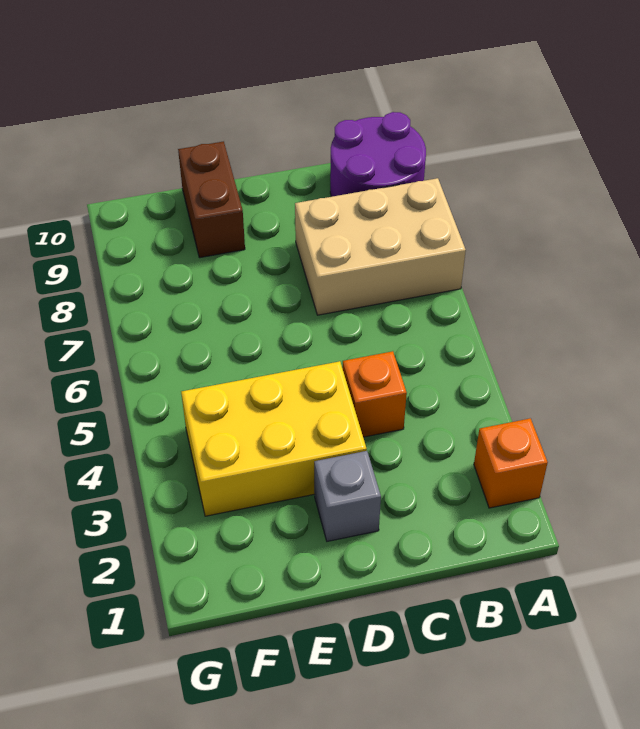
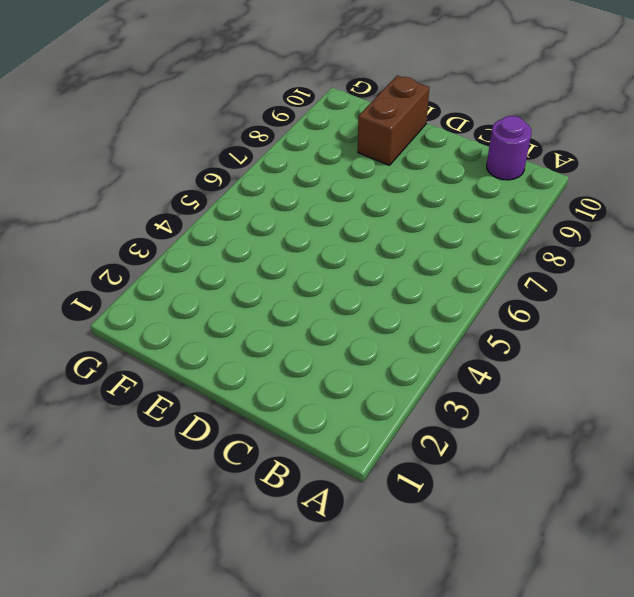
purple round brick B10 level 1 -> purple round brick A9:B10 level 1
none -> orange brick A2 level 1
none -> tan brick A7:C8 level 1

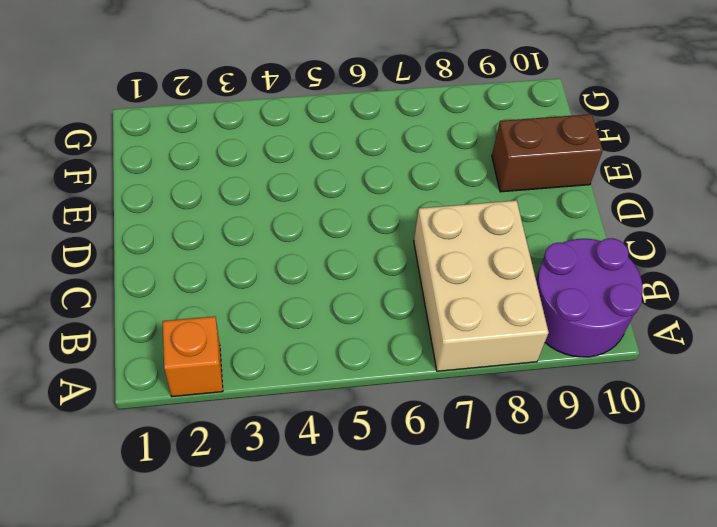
none -> orange brick C4 level 1
none -> grey brick D2 level 1

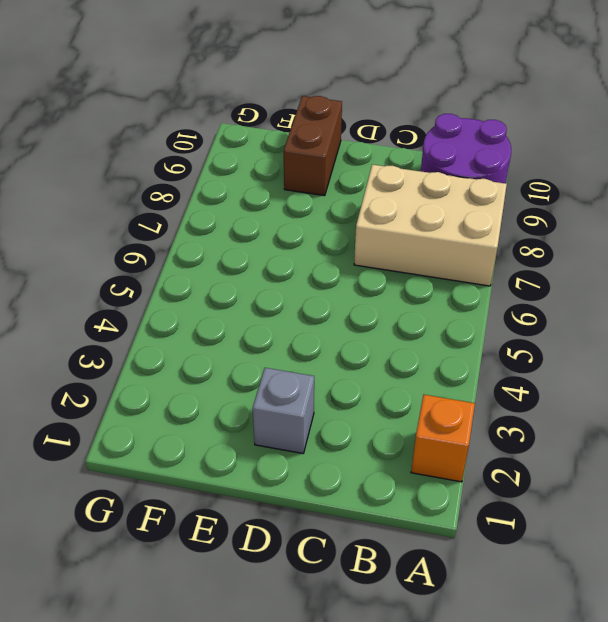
none -> orange brick C4 level 1
none -> yellow brick D3:F4 level 1

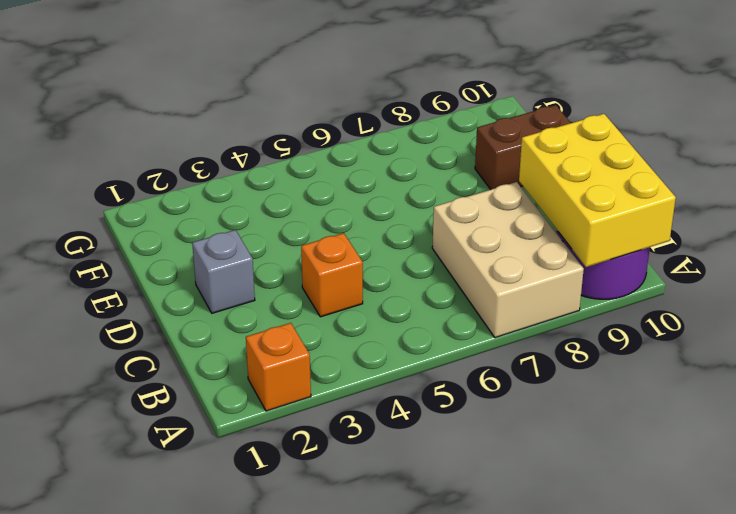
yellow brick A9:C10 level 2 -> yellow brick D3:F4 level 1

